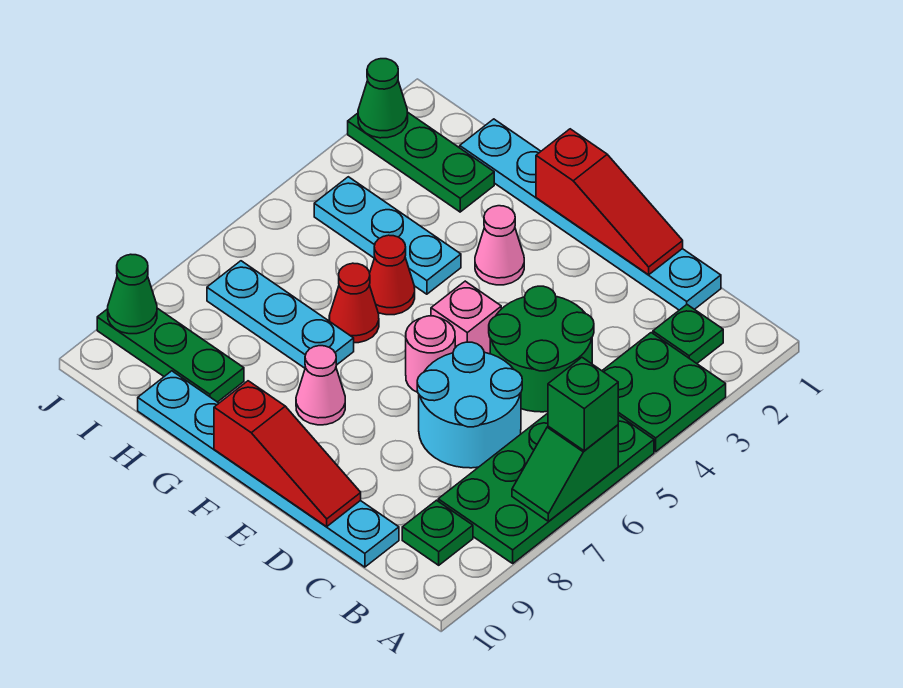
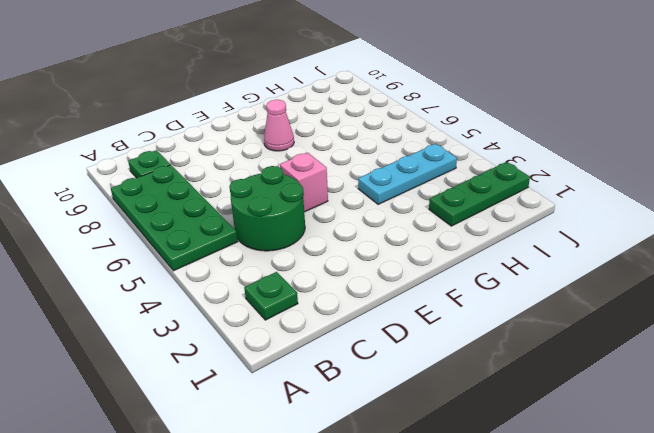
none -> green plate A3:B4 level 1
none -> cyan plate C1:H1 level 1
none -> cyan round brick C6:D7 level 1

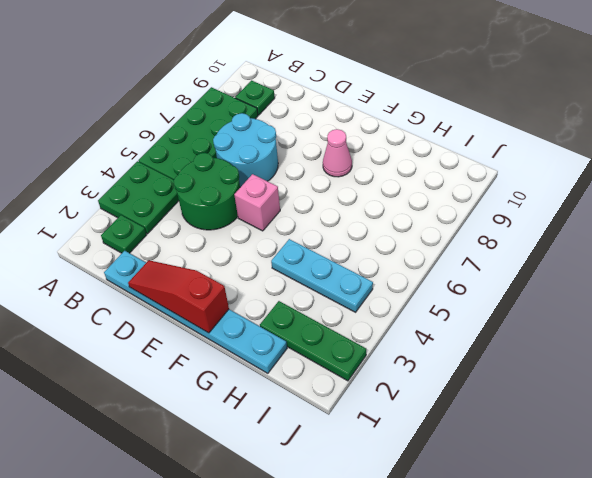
none -> cyan plate C10:H10 level 1
none -> pink round brick E6 level 1
none -> pink cone F3 level 1

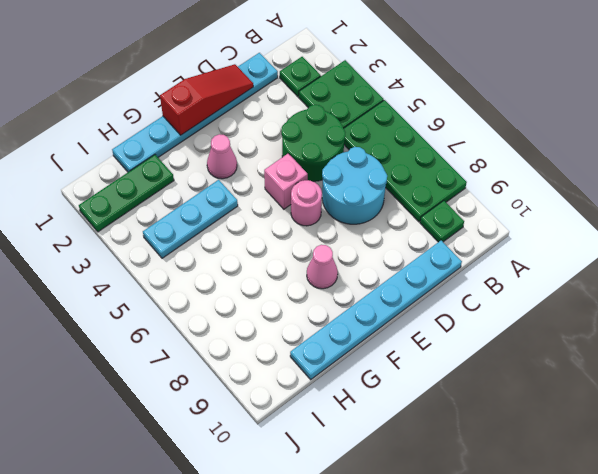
none -> red cone G5 level 1
none -> red cone G6 level 1
none -> cyan plate G7:I7 level 1

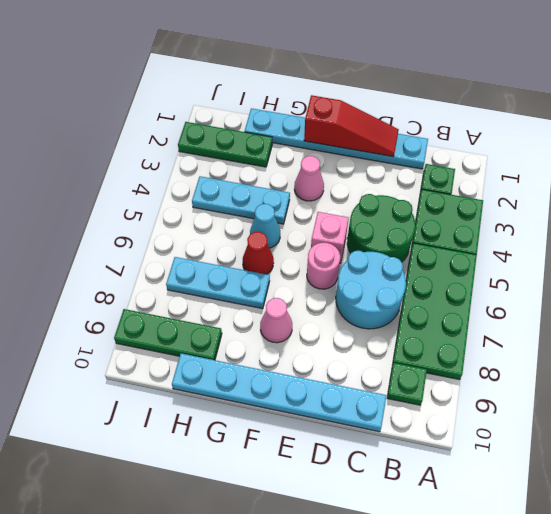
cyan cone G5 level 1 -> red cone G5 level 1
none -> green slope A6:A7 level 2 top 6
none -> red slope D10:F10 level 2 top F
none -> green cone J2 level 2

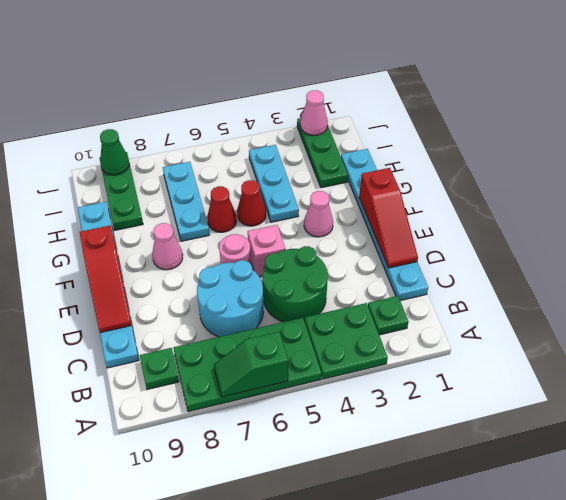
pink cone J2 level 2 -> green cone J2 level 2
none -> green brick A6 level 3

